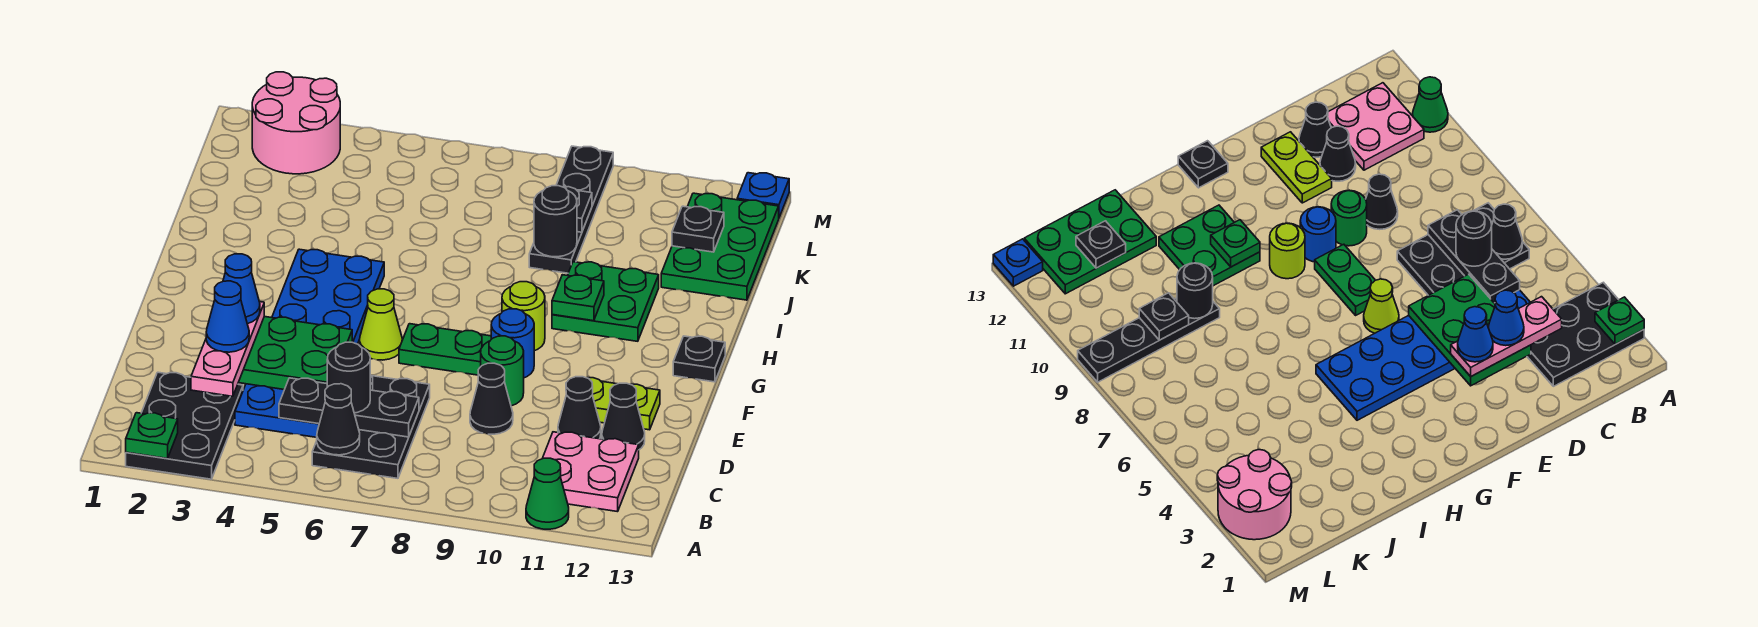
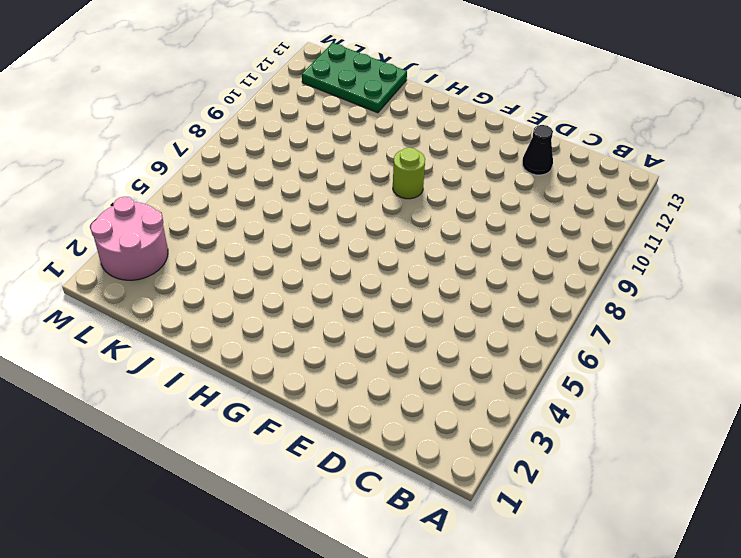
none -> black plate A2:C3 level 1
none -> green cone A11 level 1
none -> black plate B6:D7 level 1
none -> pink plate B11:C12 level 1

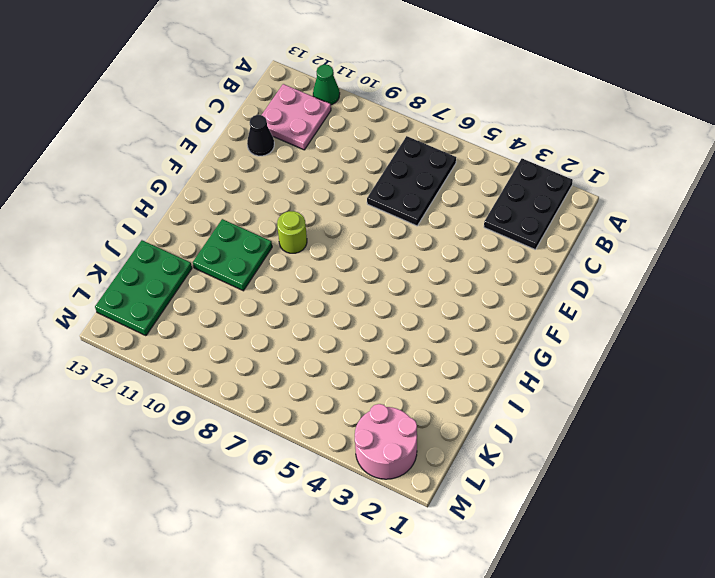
none -> blue plate C4:H5 level 1
none -> black cone D9 level 1
none -> black cone D11 level 1
none -> green round brick E9 level 1

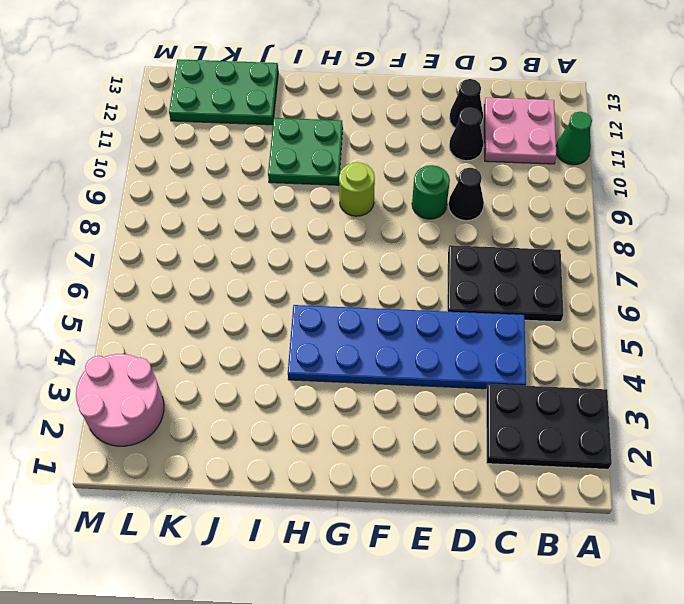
none -> lime plate E11:E12 level 1
none -> lime cone F6 level 1
none -> green plate F7:F8 level 1
none -> blue round brick F9 level 1

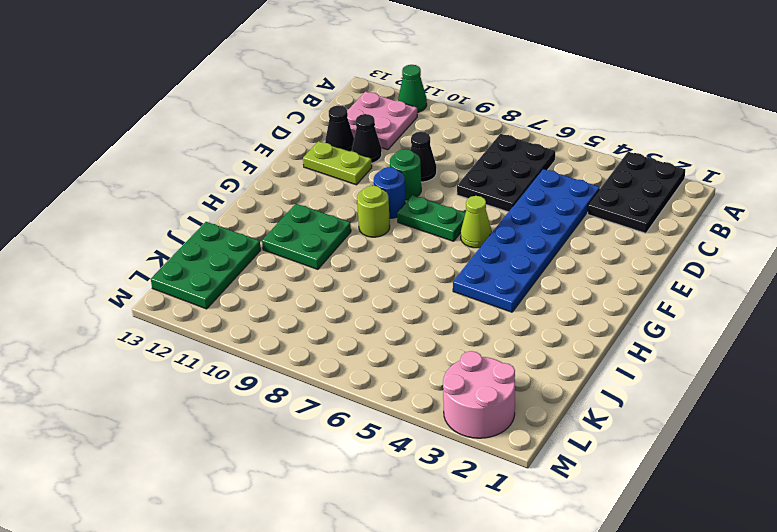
none -> black plate G13 level 1
none -> black plate J9:M9 level 1
none -> blue plate M13 level 1
none -> green plate A2 level 2

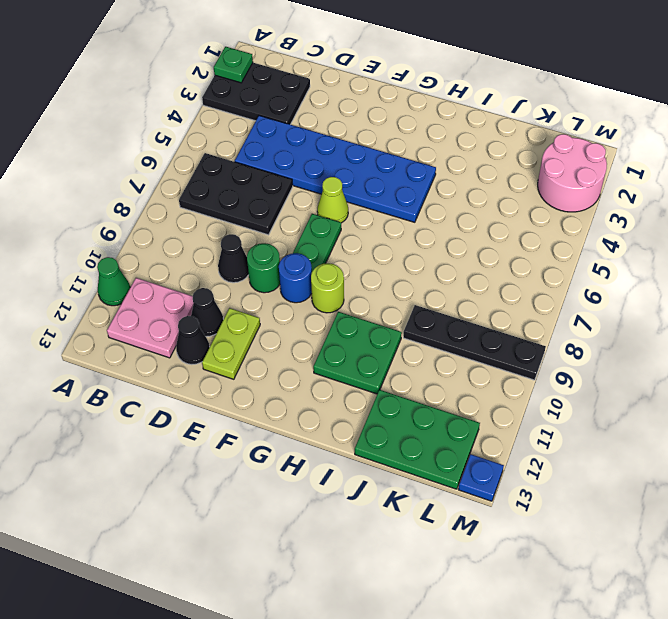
none -> black plate G13 level 1
none -> black cone B6 level 2
none -> black plate C5:C7 level 2
none -> green plate D3:E5 level 2

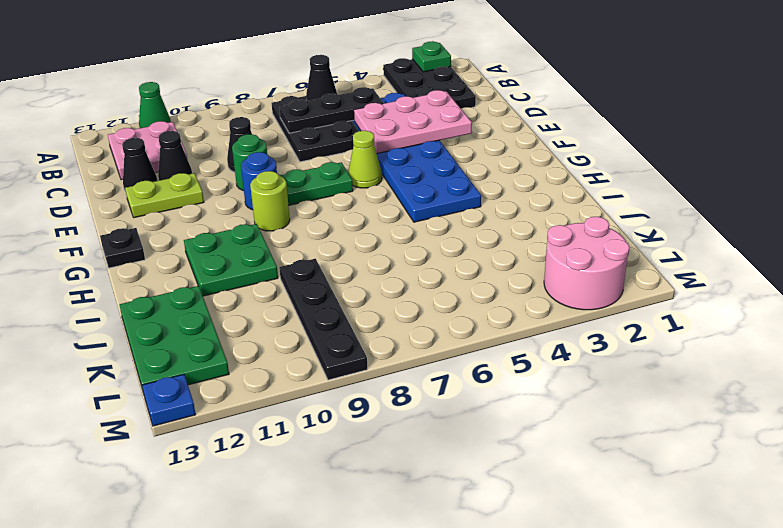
pink plate D3:E5 level 2 -> green plate D3:E5 level 2
none -> green plate H10 level 2
none -> black round brick J9 level 2
none -> black plate K9 level 2
none -> black plate K12 level 2

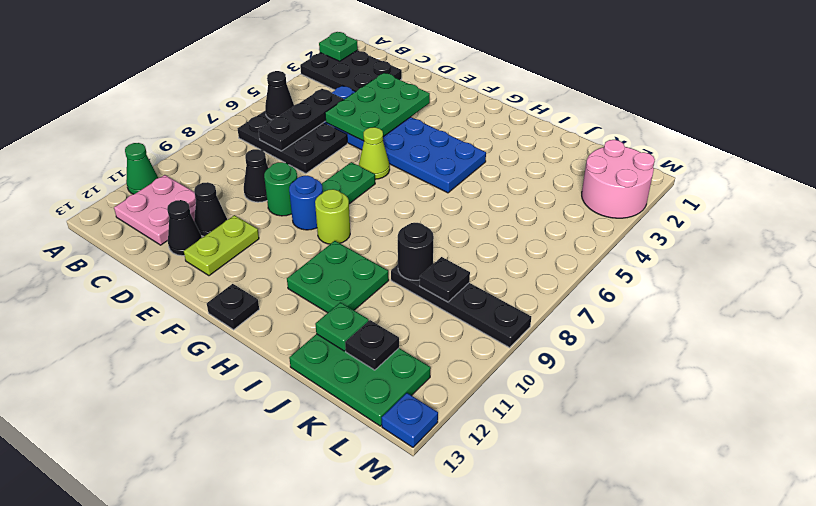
green plate J12 level 2 -> green plate H10 level 2
none -> pink plate C3:E3 level 3
none -> black round brick C6 level 3
none -> blue cone D3 level 4
none -> blue cone E3 level 4

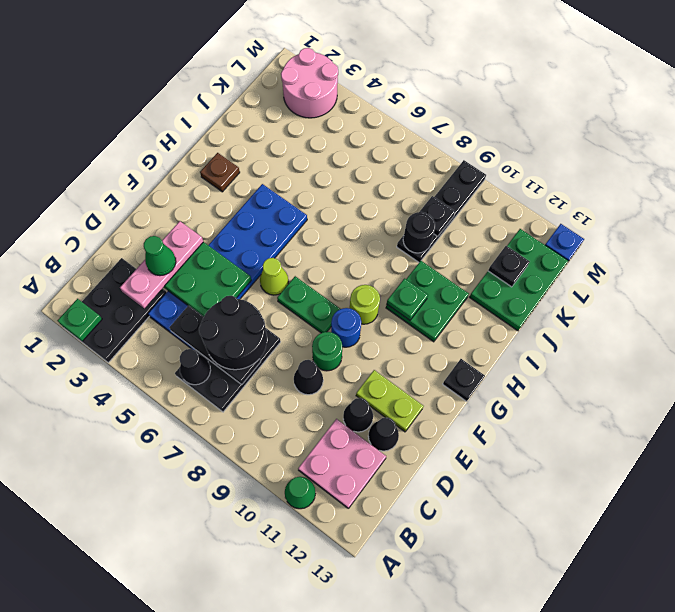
black round brick C6:D7 level 3 -> black round brick C6 level 3
green cone D3 level 4 -> blue cone D3 level 4
brown plate H2 level 1 -> none
none -> blue cone E3 level 4

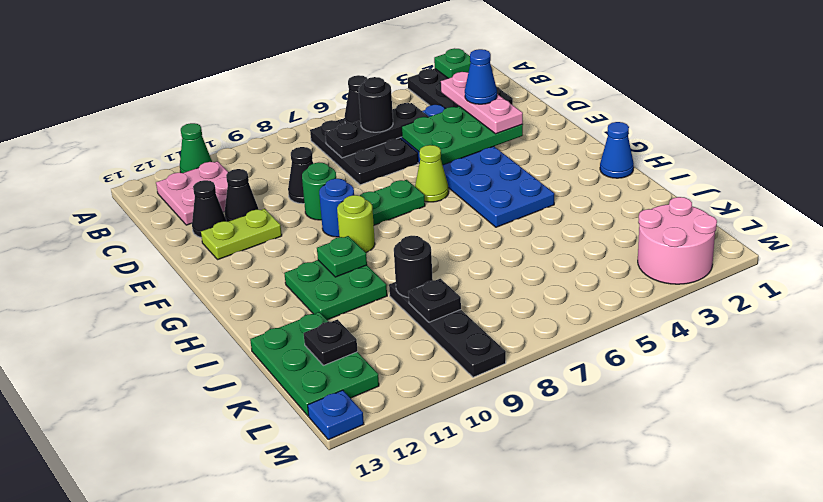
blue cone H1 level 1 -> blue cone E3 level 4
none -> black plate G13 level 1

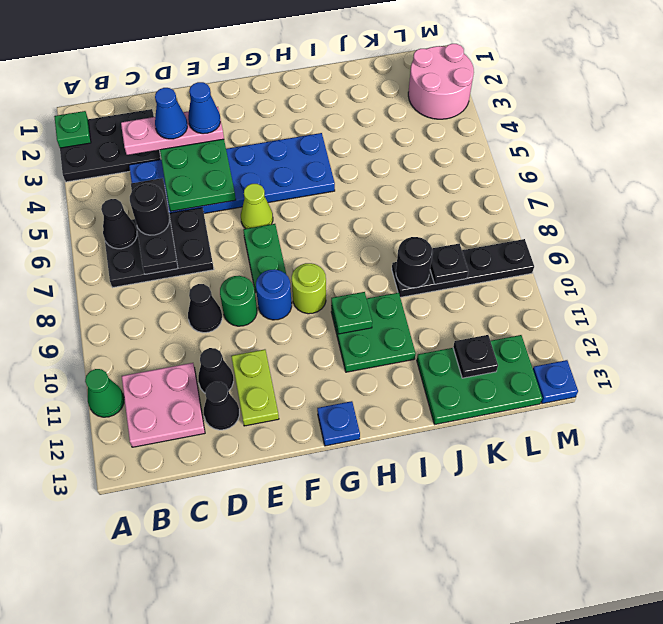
blue plate G13 level 1 -> black plate G13 level 1

